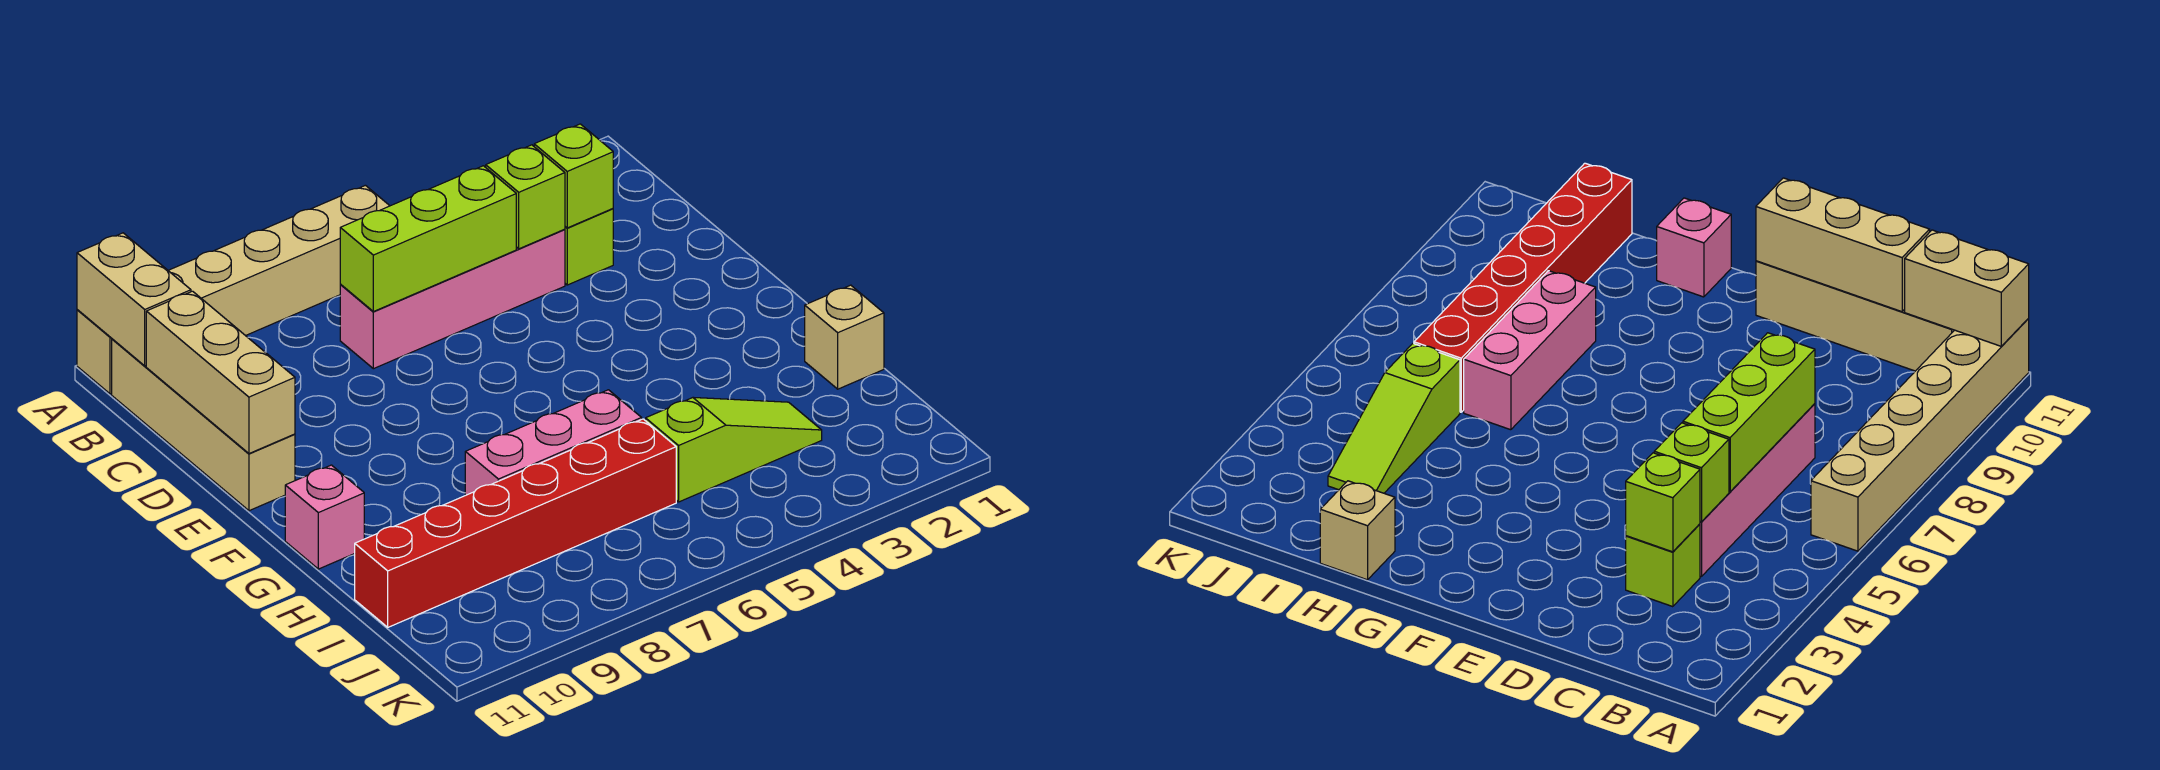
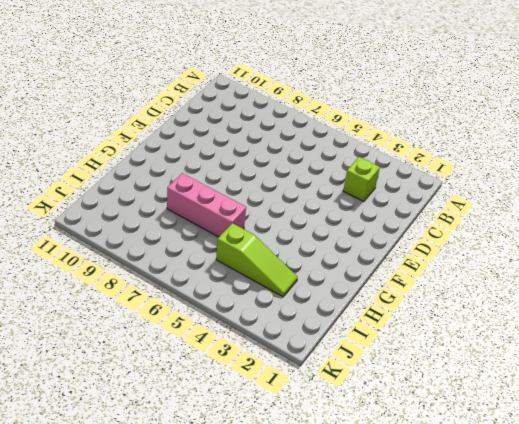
none -> tan brick A6:A11 level 1
none -> tan brick B11:E11 level 1
none -> pink brick C4:C7 level 1

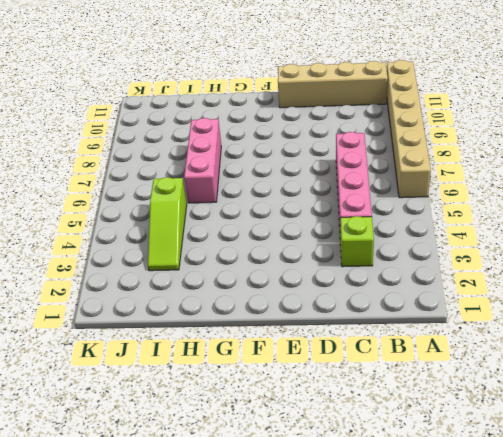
none -> pink brick G11 level 1
none -> tan brick H1 level 1
none -> red brick I6:I11 level 1

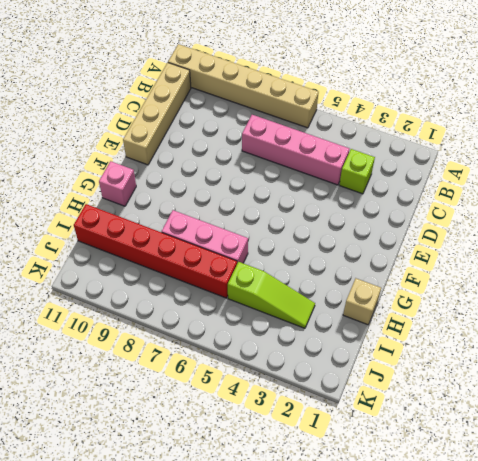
none -> tan brick A11:B11 level 2
none -> lime brick C3 level 2
none -> lime brick C4 level 2

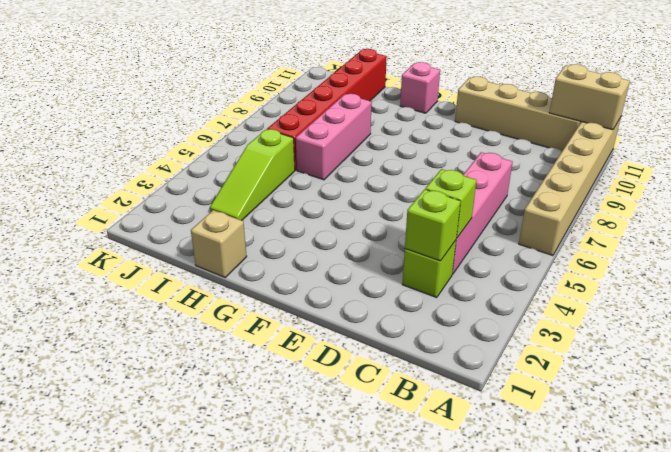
none -> lime brick C5:C7 level 2
none -> tan brick C11:E11 level 2

